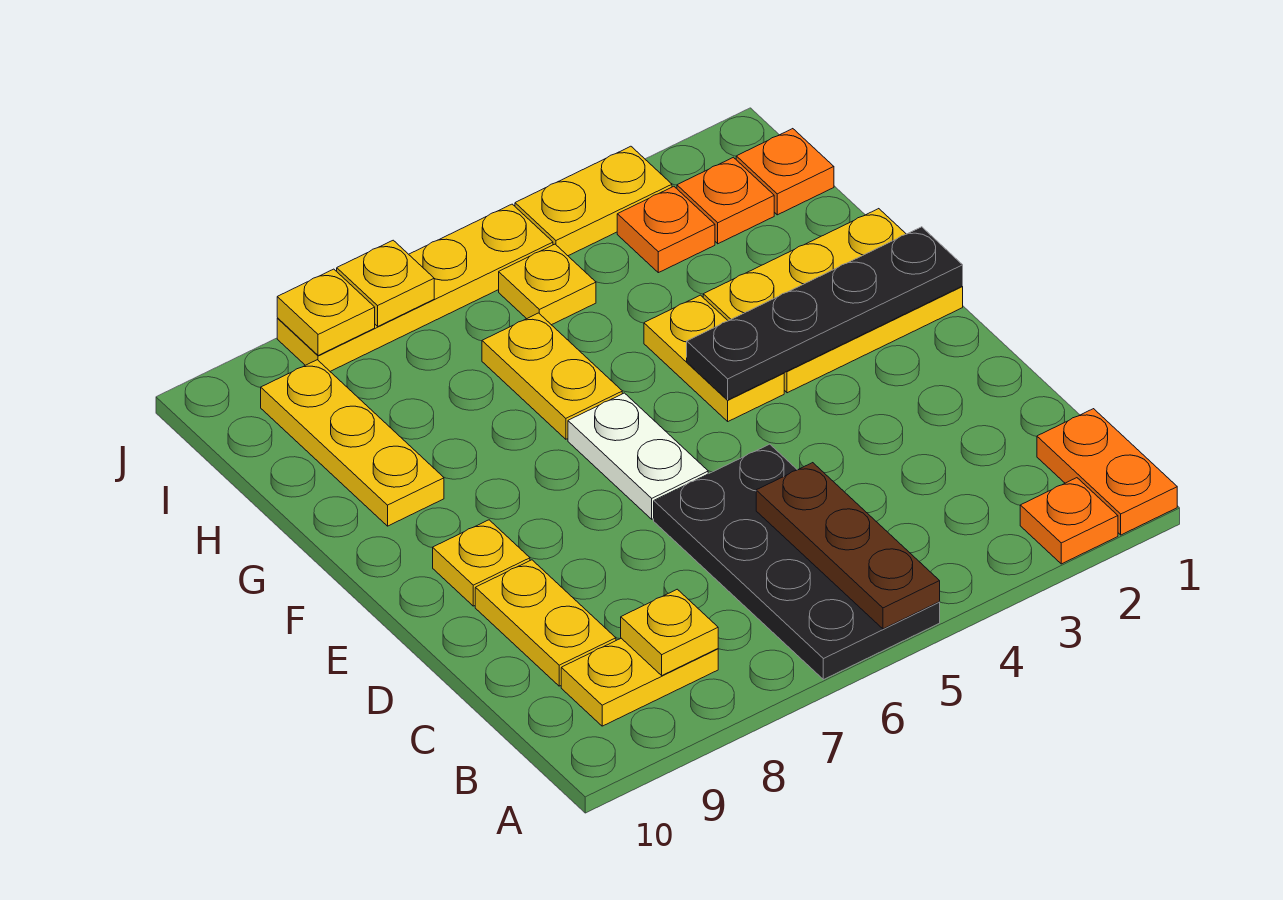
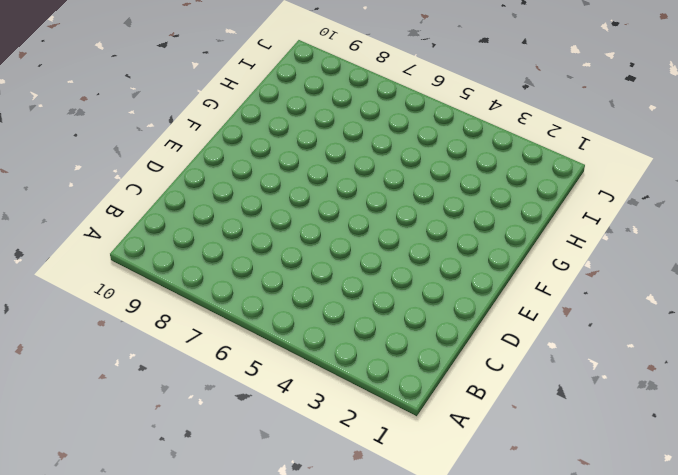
none -> orange plate A1:B1 level 1
none -> orange plate A2 level 1
none -> black plate A5:D6 level 1

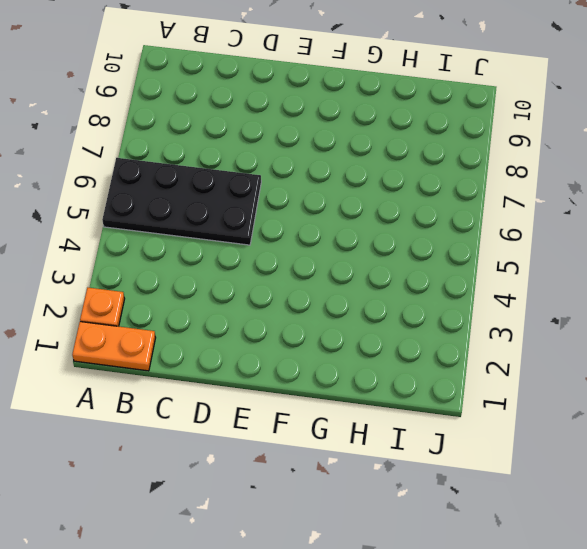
none -> yellow plate B8:B9 level 1
none -> yellow plate C9:D9 level 1
none -> white plate E6:F6 level 1

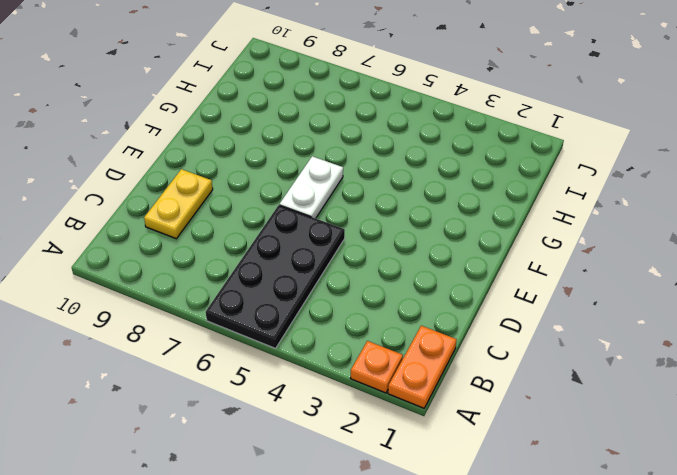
none -> yellow plate B8:B9 level 1
none -> yellow plate E9 level 1
none -> yellow plate F1:G3 level 1

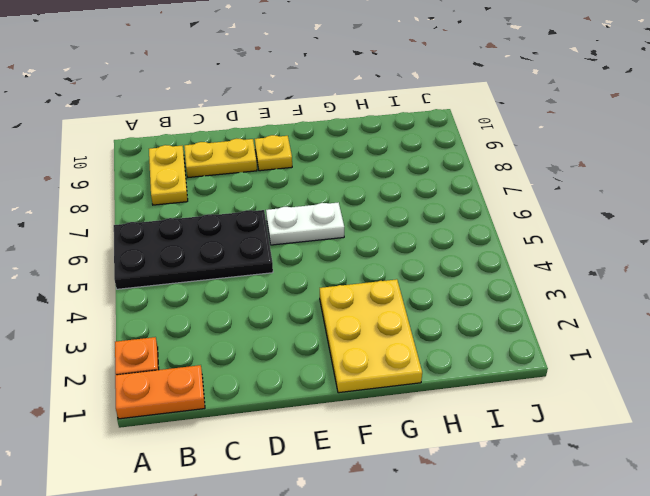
none -> yellow plate F4:G4 level 1
none -> yellow plate G6:H6 level 1
none -> yellow plate G9:I9 level 1

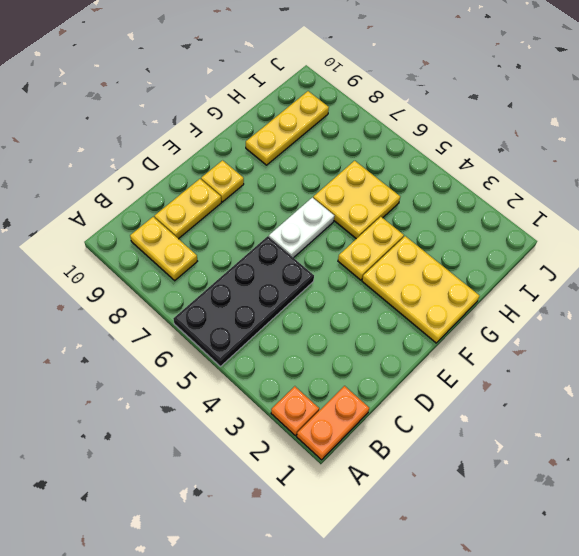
yellow plate G5:H6 level 1 -> yellow plate G6:H6 level 1
none -> orange plate I1 level 1
none -> orange plate I2 level 1
none -> orange plate I3 level 1

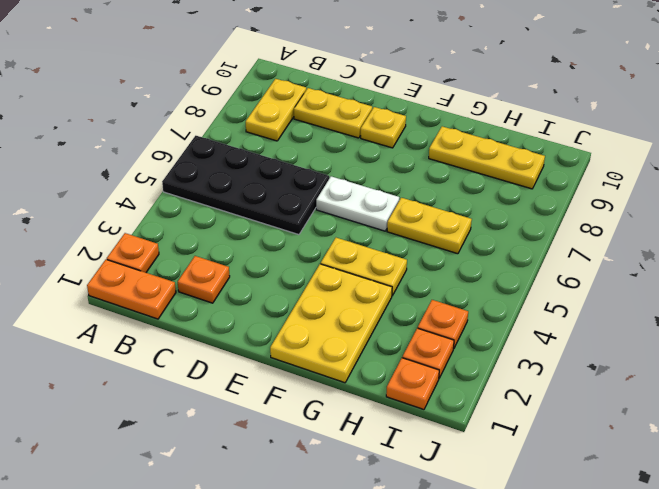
orange plate C2 level 1 -> none
none -> yellow plate I5 level 1
none -> yellow plate J3:J4 level 1
none -> yellow plate J5:J8 level 1

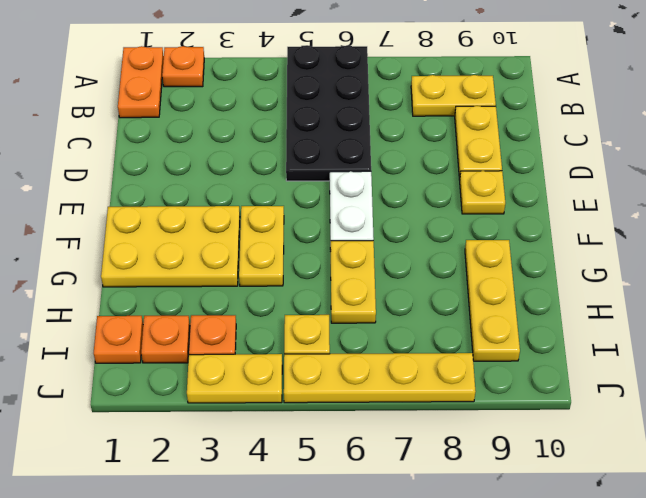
none -> brown plate A5:C5 level 2
none -> yellow plate B8 level 2
none -> black plate F1:F4 level 2

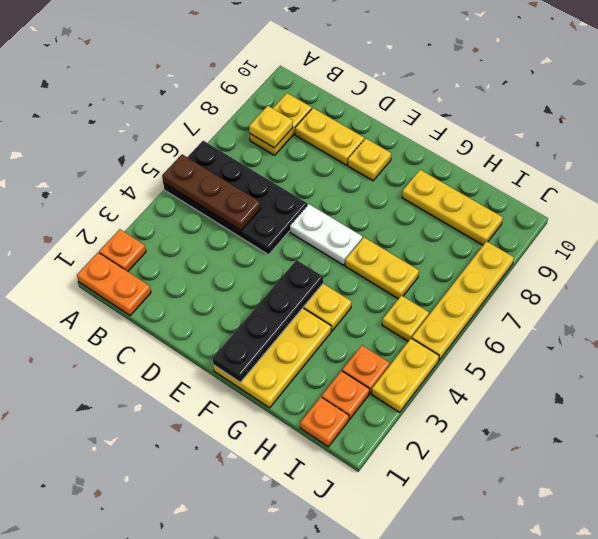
none -> yellow plate J7 level 2
none -> yellow plate J8 level 2

